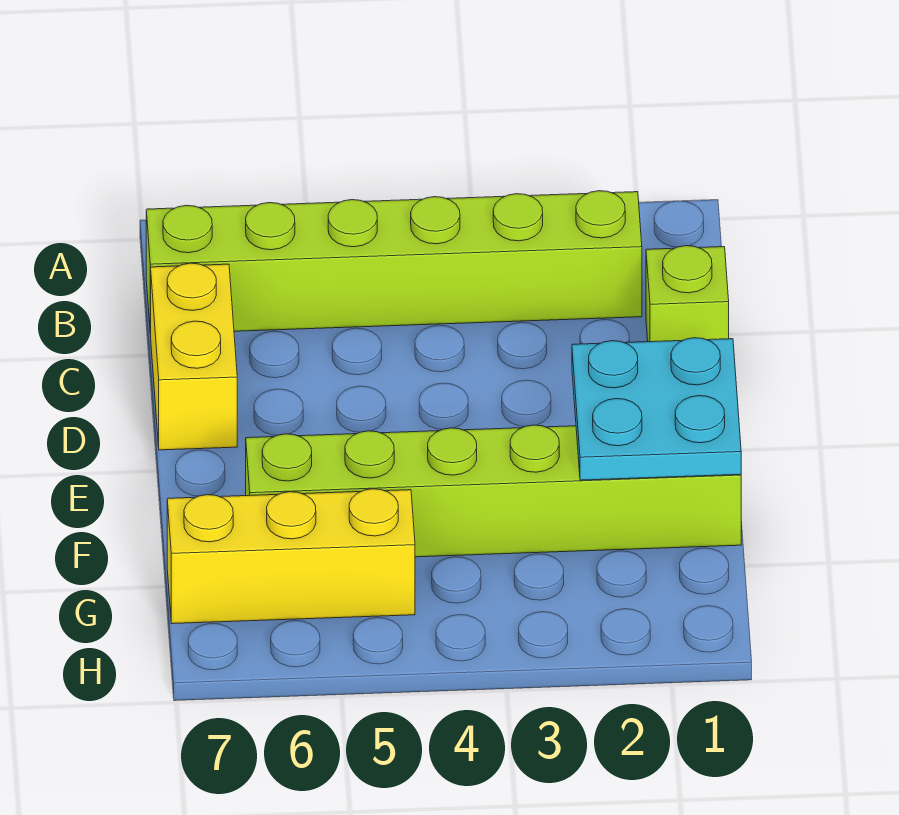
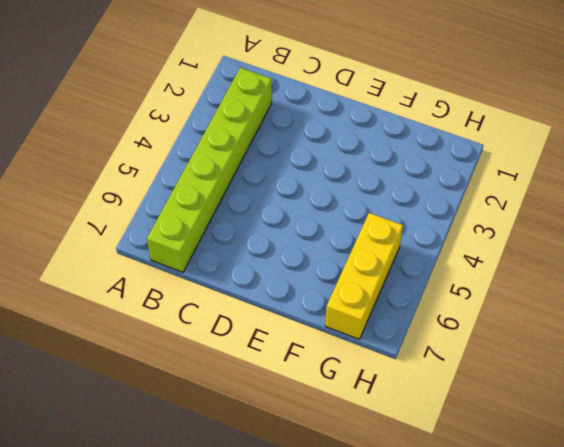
none -> lime brick C1 level 1
none -> yellow brick C7:D7 level 1

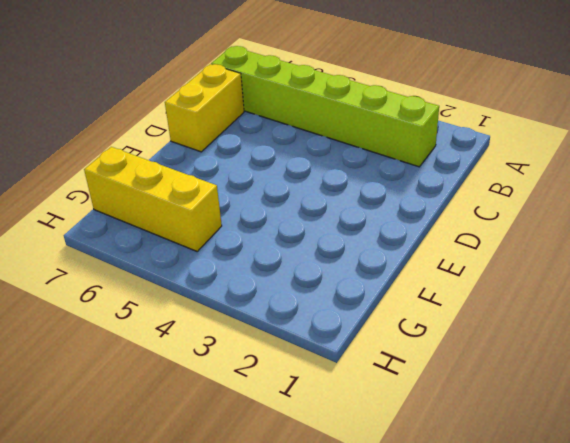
none -> lime brick C1 level 1
none -> lime brick F1:F6 level 1

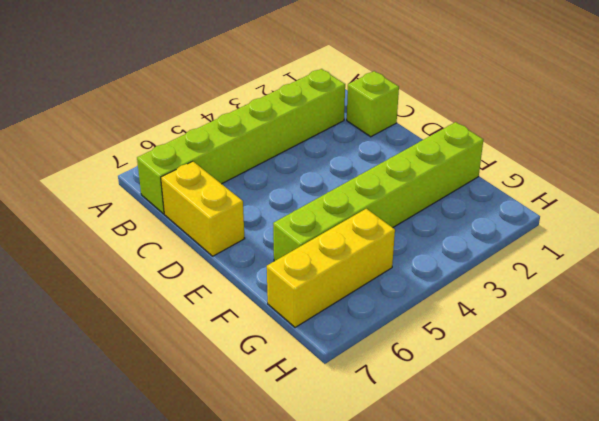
none -> cyan plate E1:F2 level 2

